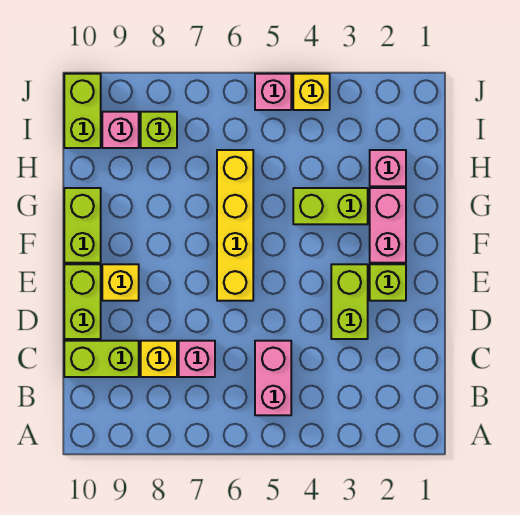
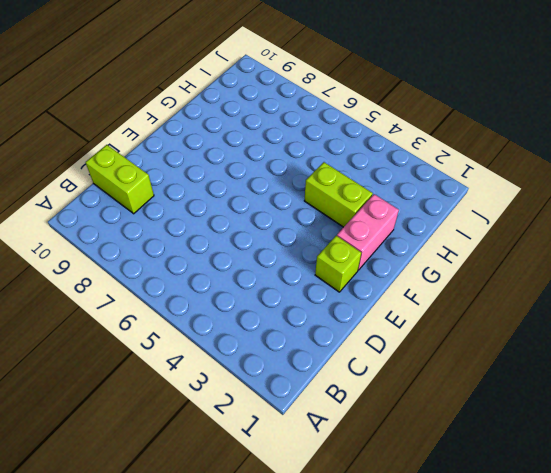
none -> pink brick B5:C5 level 1
none -> pink brick C7 level 1
none -> yellow brick C8 level 1

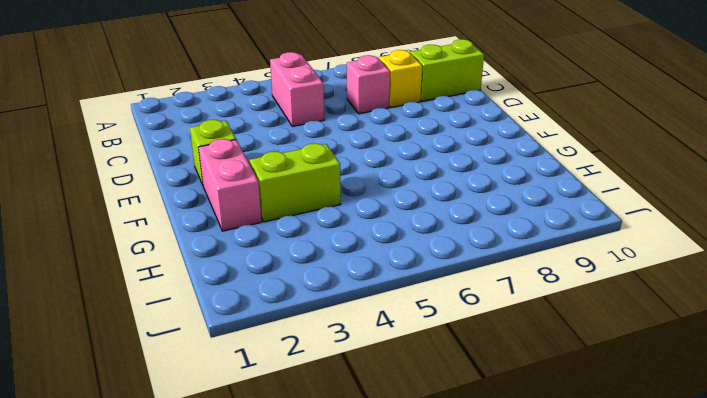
none -> lime brick D3:E3 level 1
none -> lime brick D10:E10 level 1
none -> yellow brick E6:H6 level 1

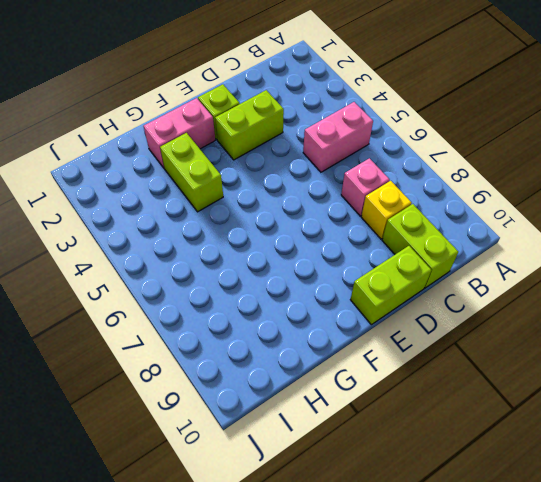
none -> yellow brick E6:H6 level 1
none -> yellow brick E9 level 1
none -> lime brick F10:G10 level 1

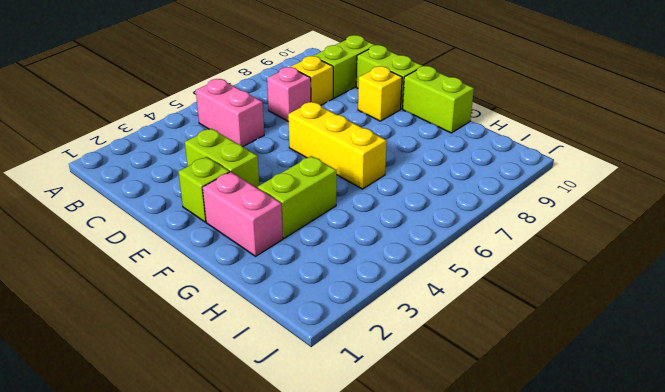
yellow brick E6:G6 level 1 -> yellow brick E6:H6 level 1
none -> pink brick H2 level 1
none -> lime brick I8 level 1
none -> pink brick I9 level 1

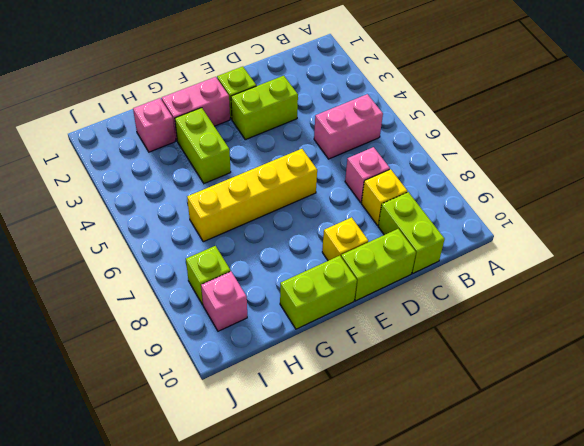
none -> lime brick I10:J10 level 1
none -> yellow brick J4 level 1
none -> pink brick J5 level 1

